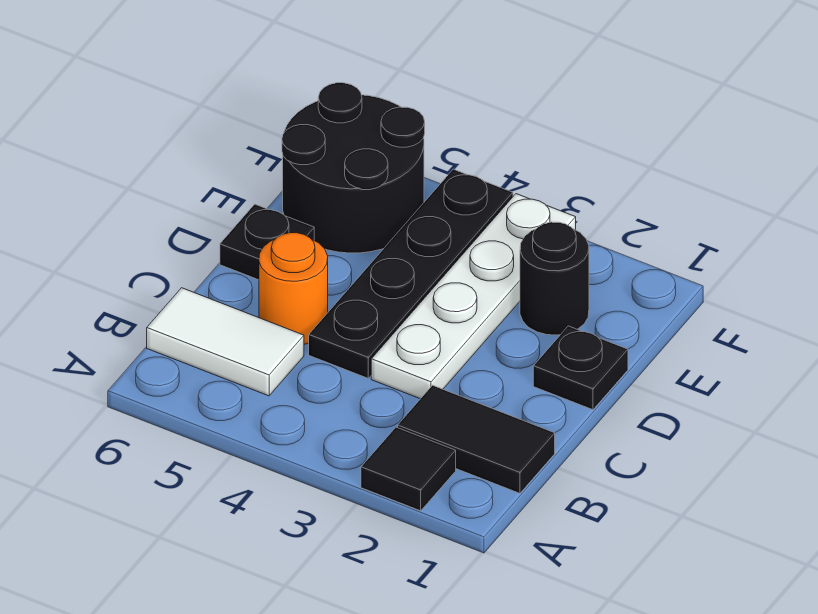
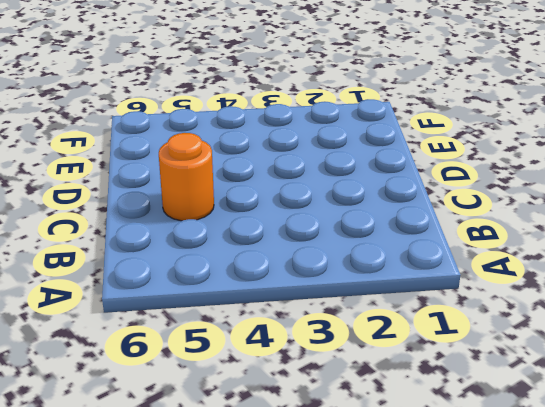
none -> black tile A2 level 1
none -> black tile B1:B2 level 1

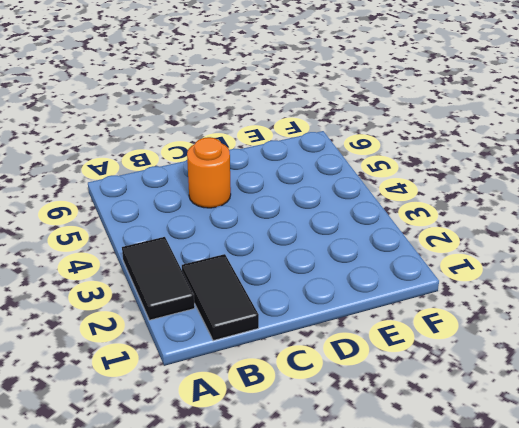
black tile A2:A3 level 1 -> black tile A2 level 1
none -> white tile B5:B6 level 1
none -> white plate C3:F3 level 1

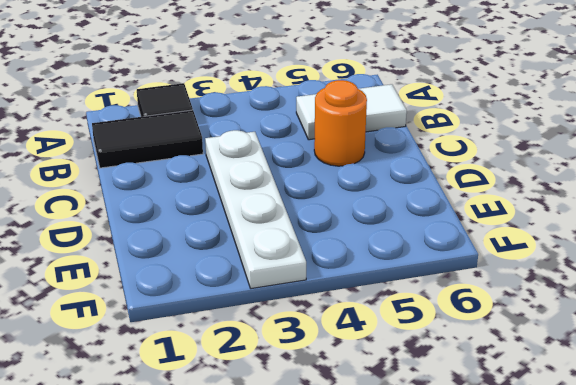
none -> black plate C4:F4 level 1
none -> black plate D1 level 1

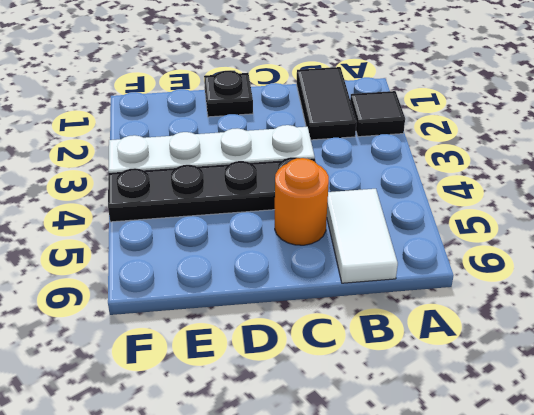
none -> black plate D6 level 1
none -> black round brick E2 level 1

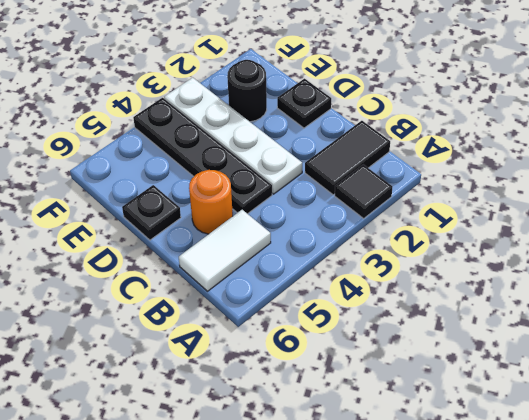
none -> black round brick E5:F6 level 1

